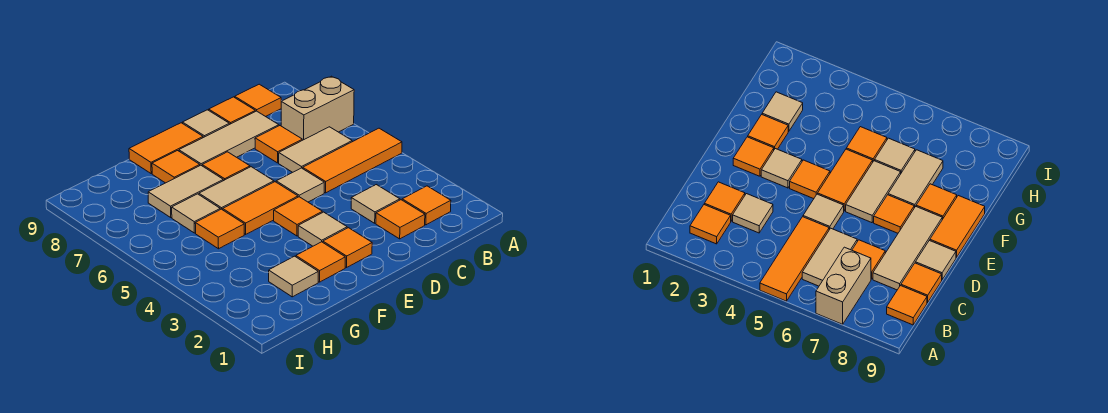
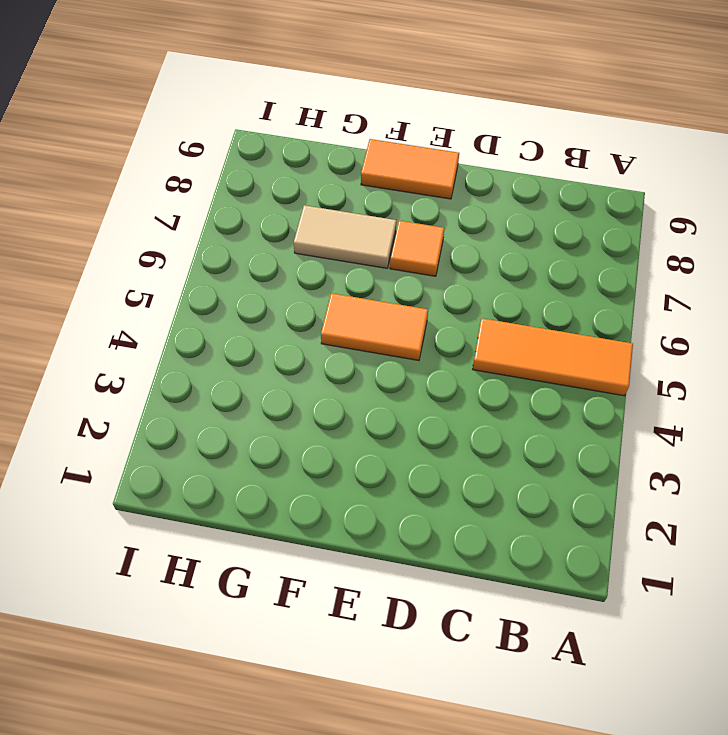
none -> tan brick A7:B7 level 1
none -> orange tile B2 level 1
none -> tan tile B6:C6 level 1

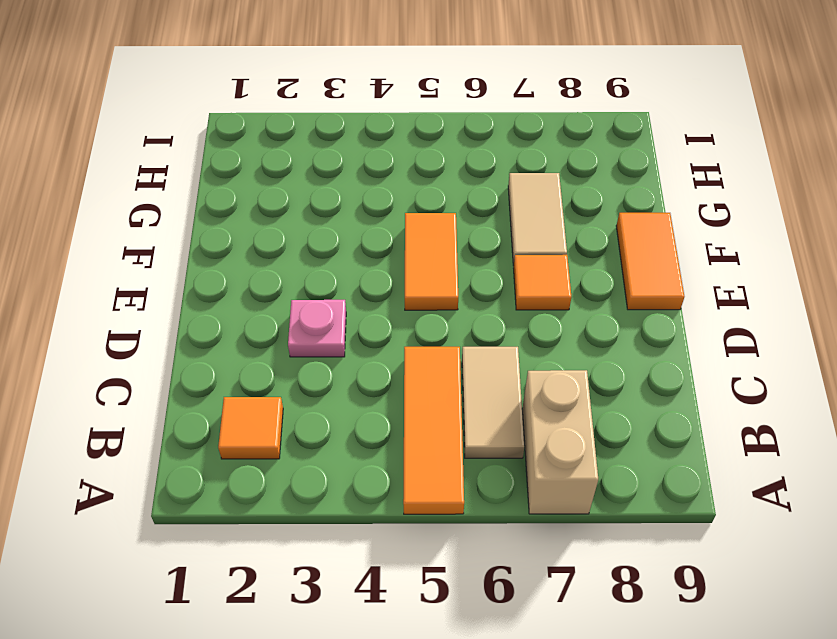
pink plate D3 level 1 -> none
none -> orange tile B9 level 1
none -> orange tile C2 level 1
none -> tan tile C3 level 1

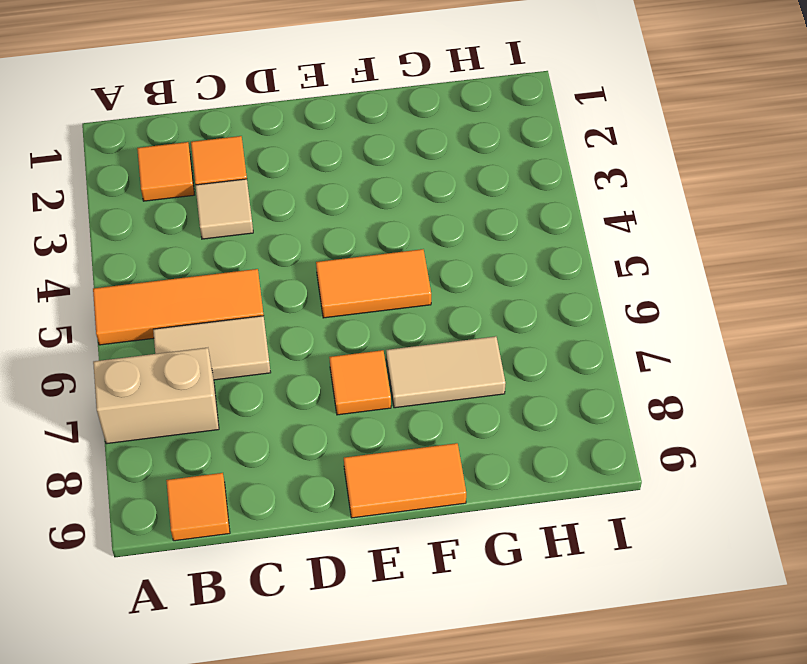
none -> orange tile C7 level 1
none -> tan tile C8:E8 level 1
none -> orange tile C9 level 1

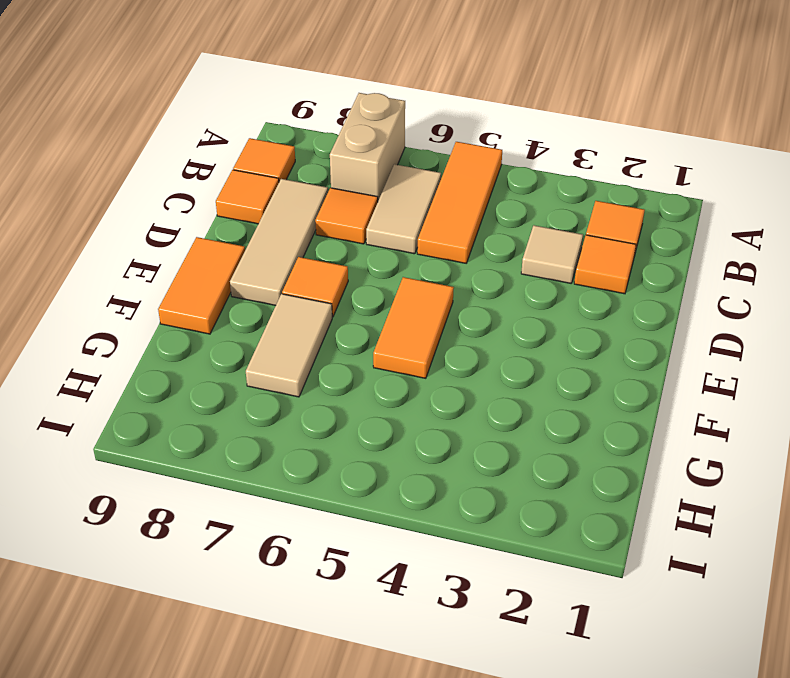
none -> tan tile D5 level 1
none -> tan tile D9 level 1
none -> orange tile E2 level 1

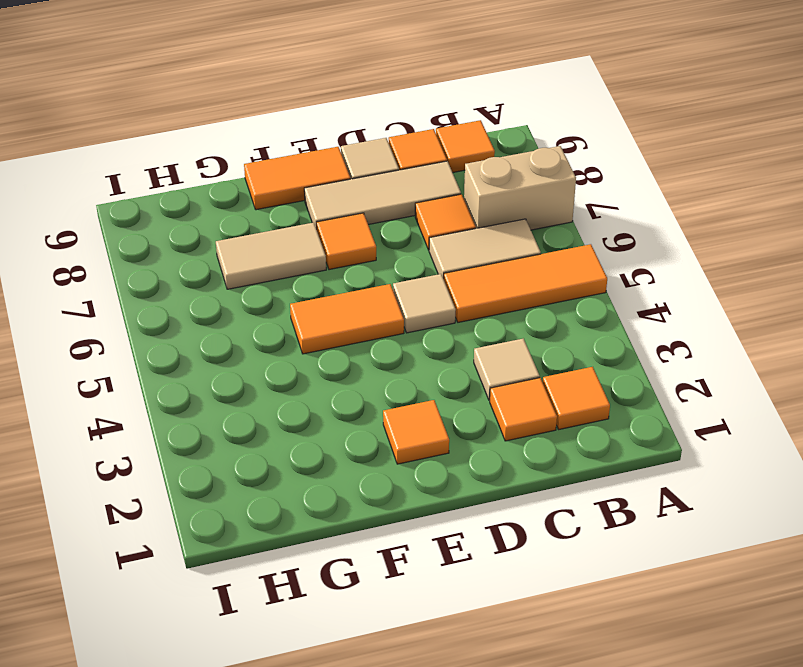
none -> tan tile E3 level 1
none -> orange tile E4 level 1
none -> tan tile E6:F6 level 1

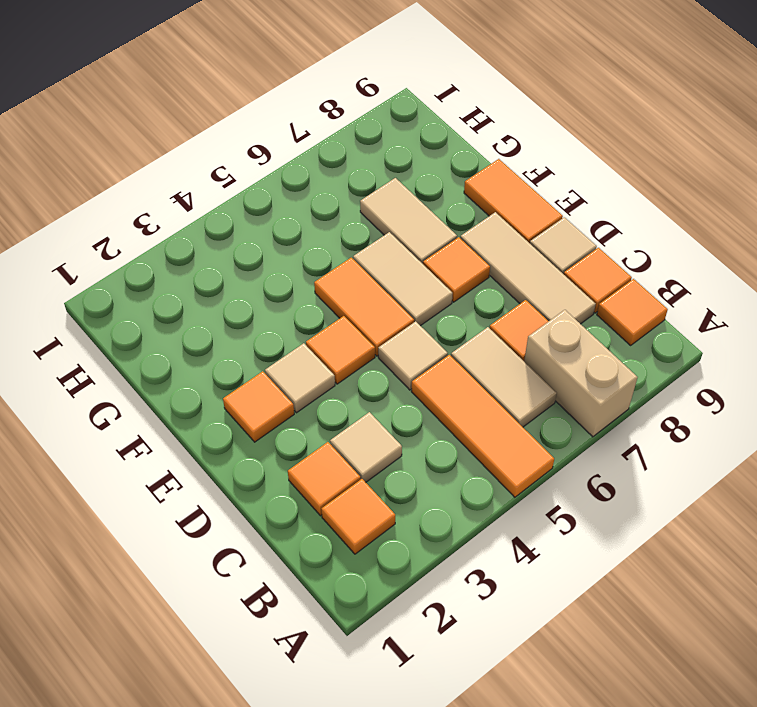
none -> orange tile F2 level 1
none -> orange tile F8 level 1
none -> tan tile G2 level 1

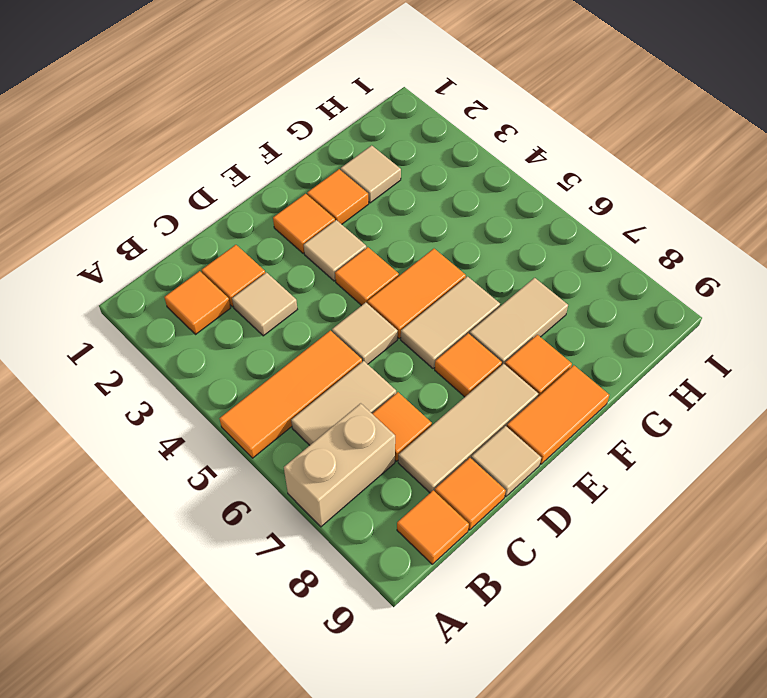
none -> orange tile G5 level 1
none -> tan tile G6 level 1

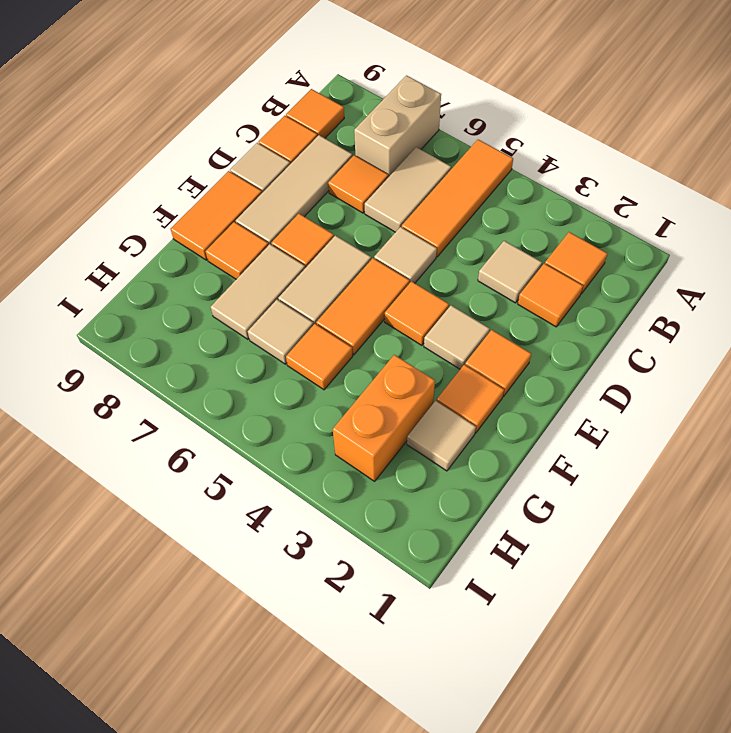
orange brick G3:H3 level 1 -> none

